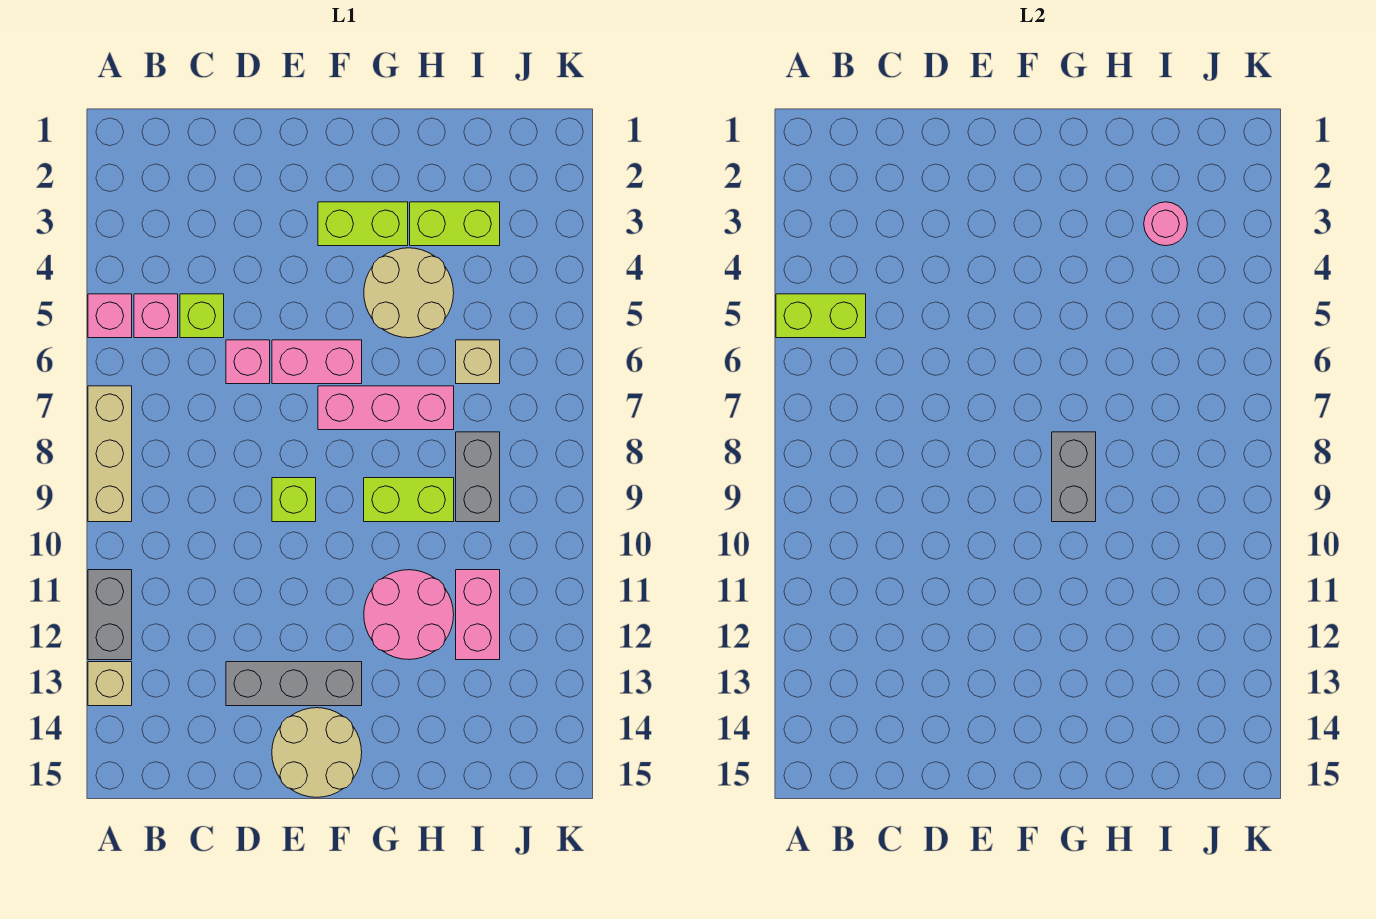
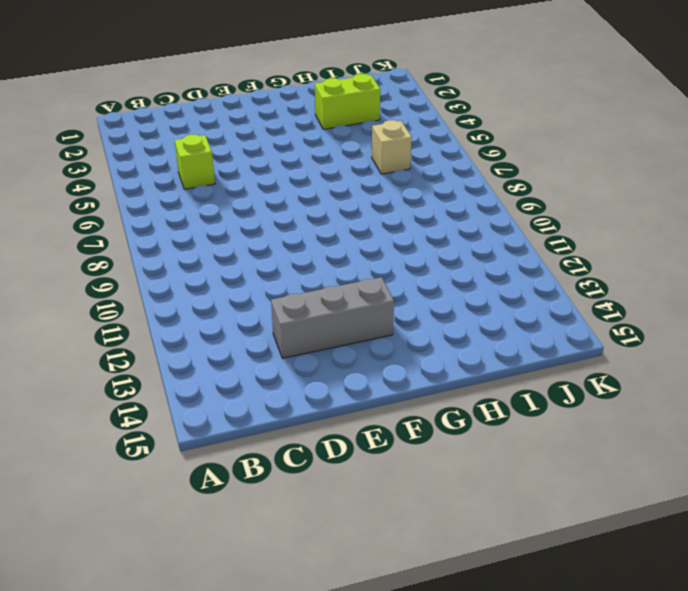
none -> pink brick A5 level 1
none -> tan brick A7:A9 level 1
none -> grey brick A11:A12 level 1

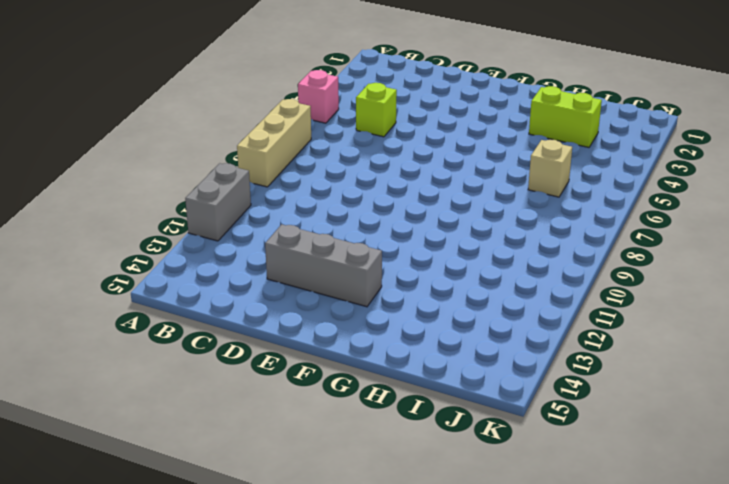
none -> tan brick A13 level 1
none -> pink brick B5 level 1
none -> pink brick D6 level 1

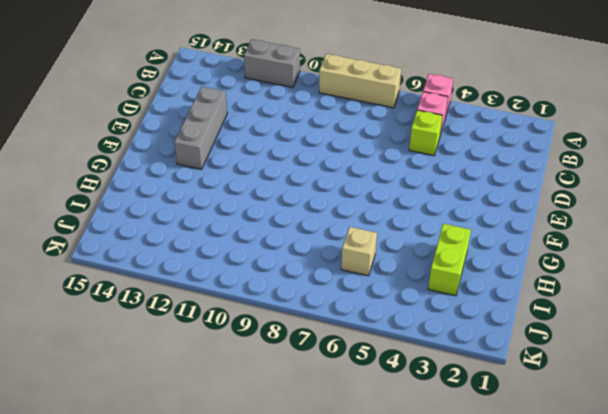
none -> tan brick A13 level 1
none -> pink brick D6 level 1
none -> pink brick E6:F6 level 1

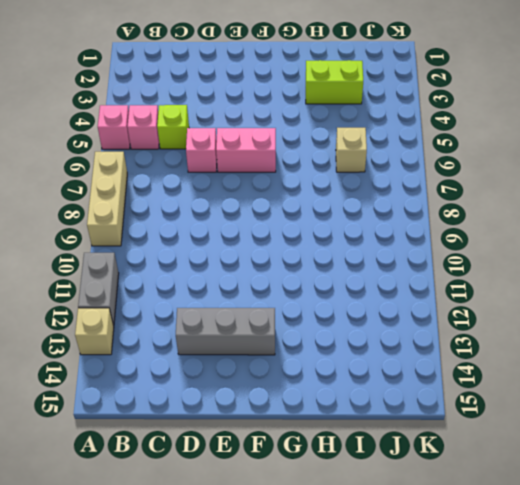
none -> lime brick E9 level 1
none -> tan round brick E14:F15 level 1
none -> lime brick F3:G3 level 1

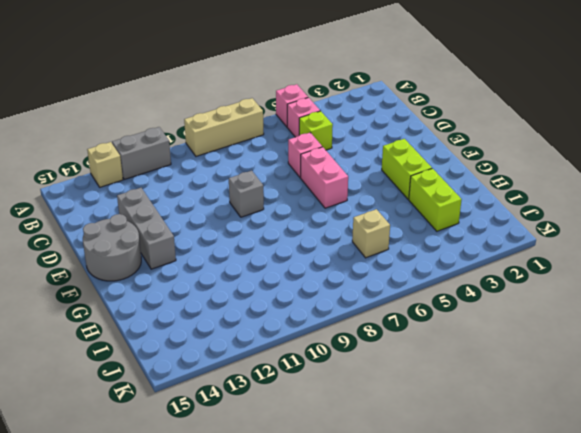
grey brick E9 level 1 -> lime brick E9 level 1
grey round brick E14:F15 level 1 -> tan round brick E14:F15 level 1
none -> pink brick F7:H7 level 1
none -> tan round brick G4:H5 level 1
none -> lime brick G9:H9 level 1

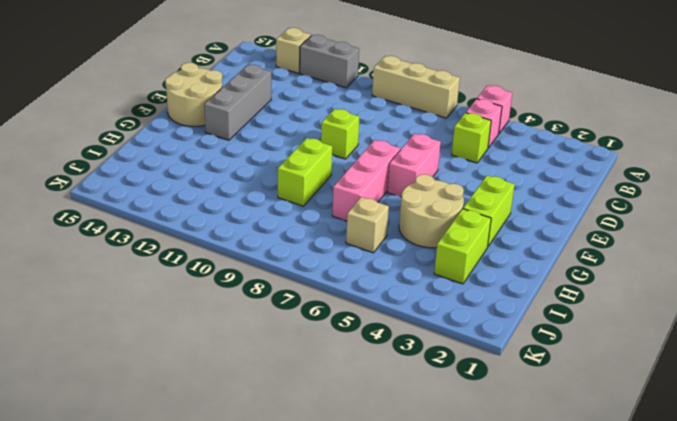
none -> pink brick D6 level 1
none -> pink round brick G11:H12 level 1
none -> grey brick I8:I9 level 1

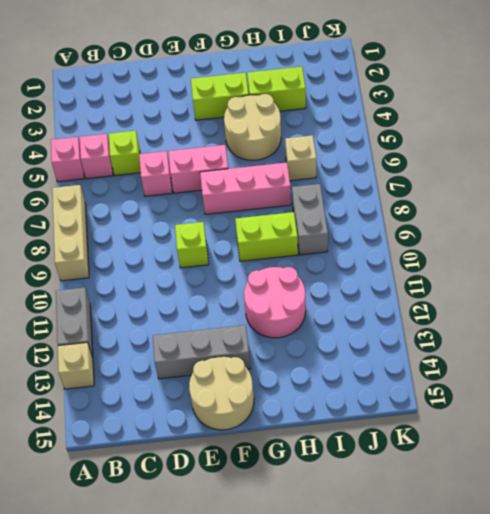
none -> pink brick I11:I12 level 1
none -> lime brick A5:B5 level 2
none -> grey brick G8:G9 level 2

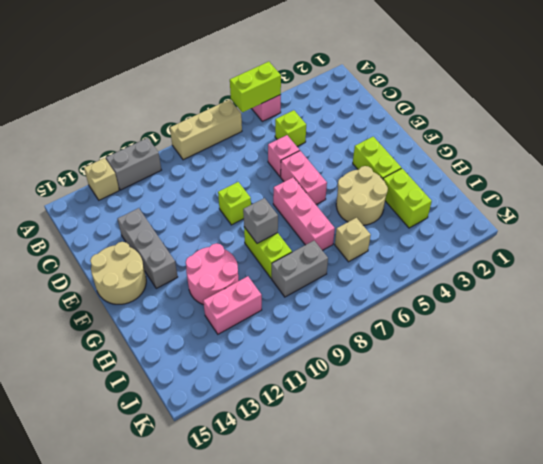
lime brick A5:A6 level 2 -> lime brick A5:B5 level 2
grey brick G9 level 2 -> grey brick G8:G9 level 2
none -> pink brick B5 level 1
none -> pink round brick I3 level 2

